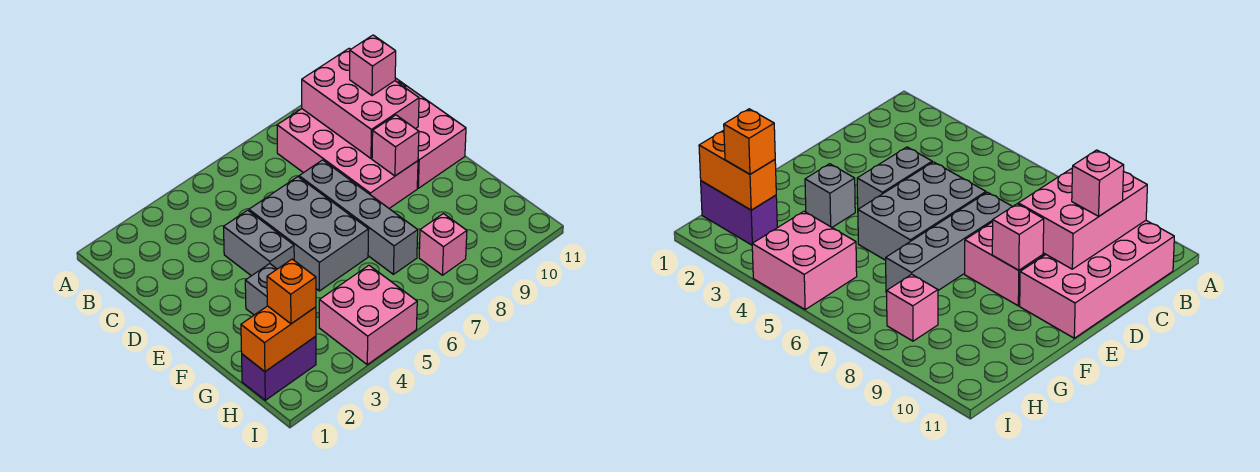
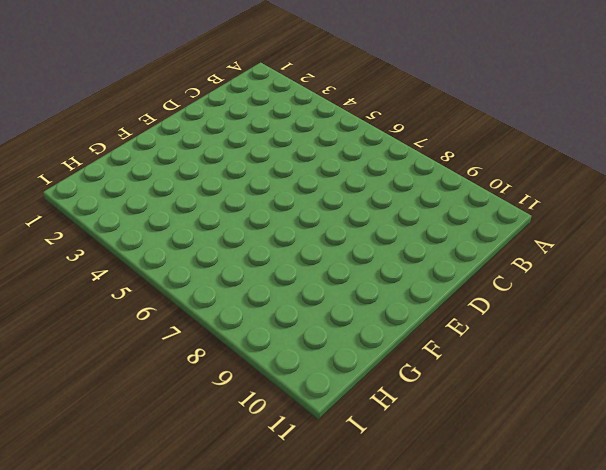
none -> pink brick B8:E9 level 1
none -> pink brick B10:E11 level 1
none -> grey brick D4:E4 level 1

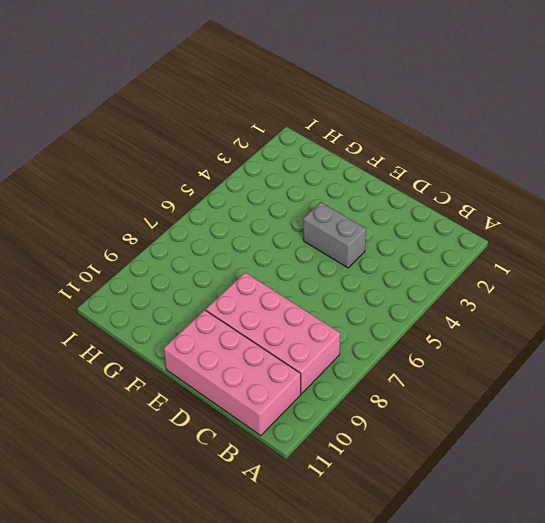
none -> grey brick D5:F6 level 1
none -> grey brick D7:G7 level 1
none -> grey brick F3 level 1

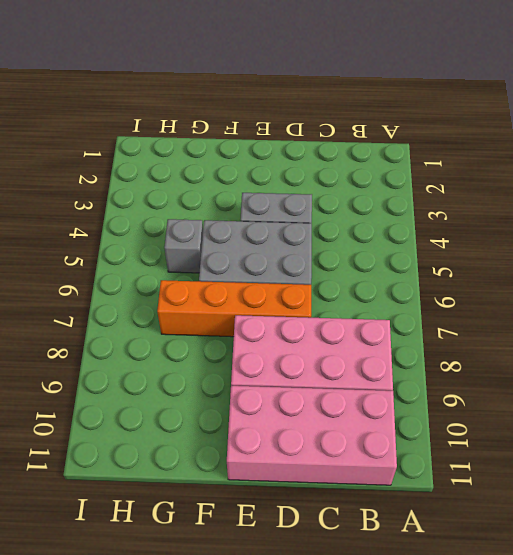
orange brick D7:G7 level 1 -> grey brick D7:G7 level 1
grey brick G5 level 1 -> grey brick F3 level 1
none -> purple brick H1:H2 level 1
none -> pink brick H4:I5 level 1
none -> pink brick H8 level 1

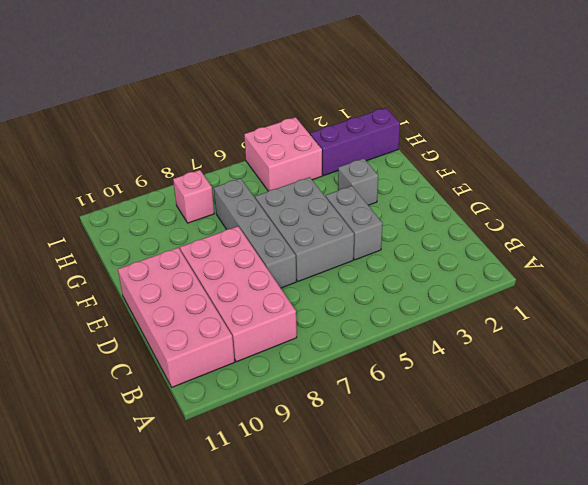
purple brick H1:H3 level 1 -> purple brick H1:H2 level 1
none -> pink brick B9:D10 level 2
none -> pink brick E9 level 2
none -> orange brick H1:H2 level 2

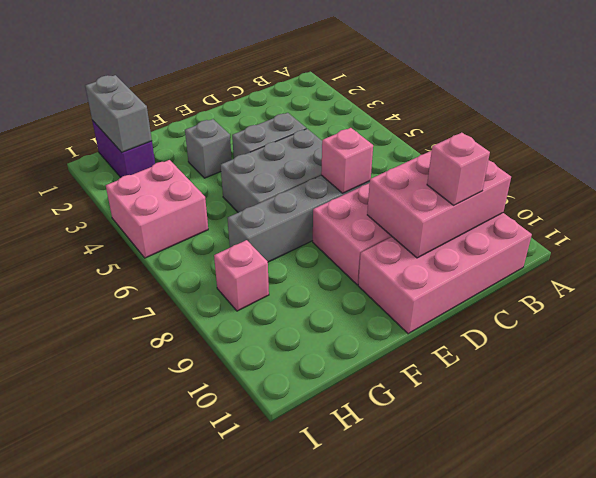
pink brick D7 level 2 -> pink brick E9 level 2
grey brick H1:H2 level 2 -> orange brick H1:H2 level 2
none -> orange brick H2 level 3

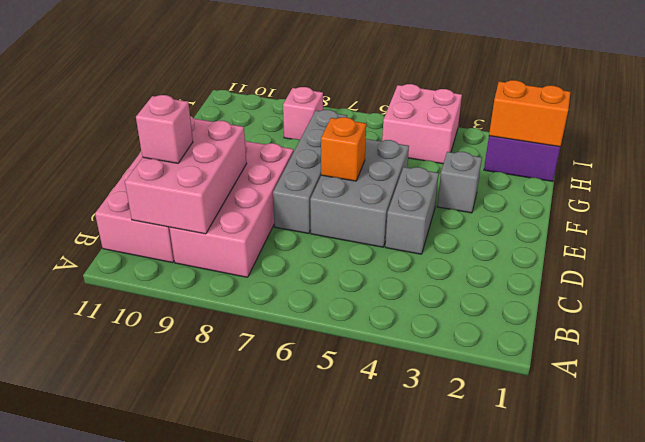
orange brick E6 level 2 -> orange brick H2 level 3
none -> pink brick E9 level 2

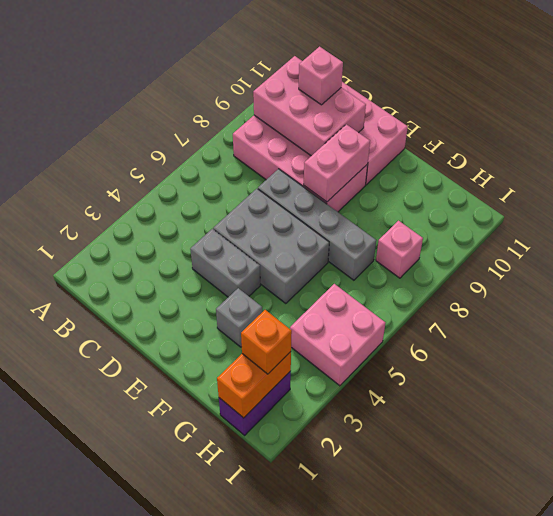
pink brick E8:E9 level 2 -> pink brick E9 level 2

